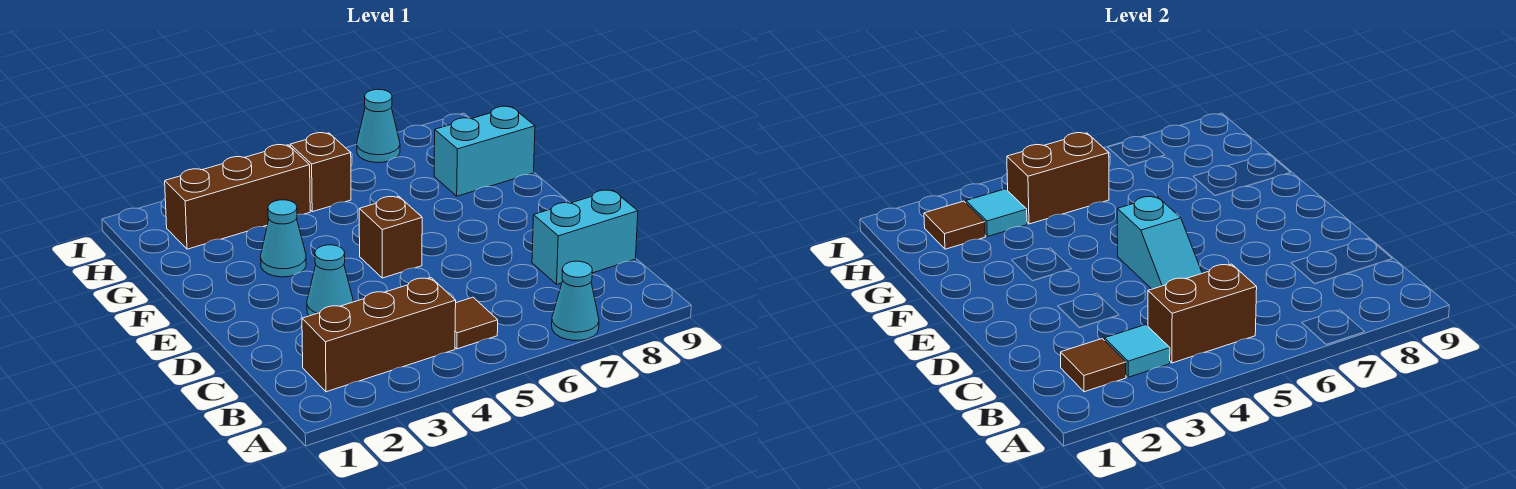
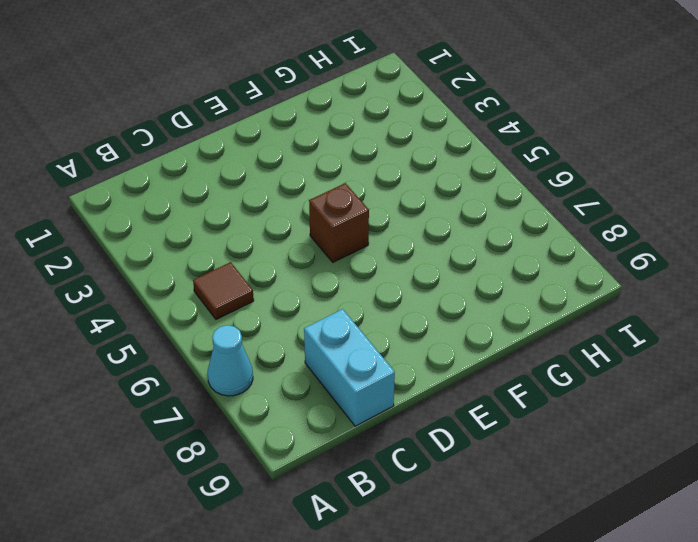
none -> brown brick B2:B4 level 1
none -> cyan cone D3 level 1
none -> cyan cone F3 level 1

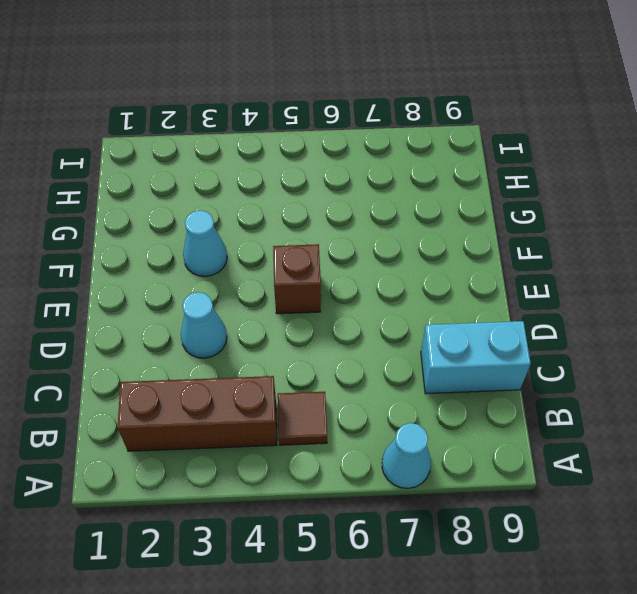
none -> cyan brick G8:G9 level 1
none -> brown brick H2:H4 level 1
none -> brown brick H5 level 1

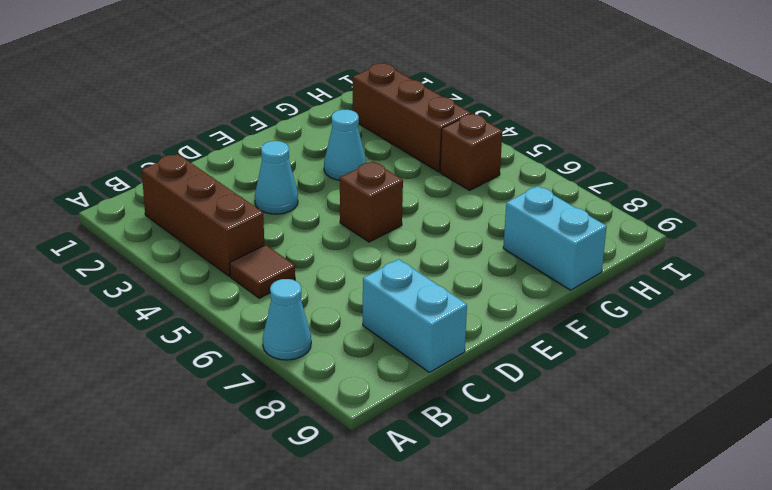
none -> cyan cone I7 level 1
none -> brown tile B2 level 2
none -> cyan tile B3 level 2

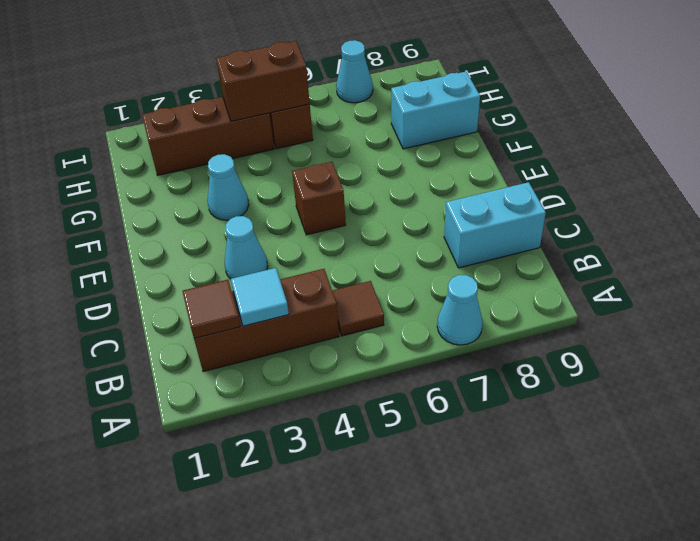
none -> brown brick B4:B5 level 2
none -> cyan slope D5:E5 level 2 top E
none -> brown tile H2 level 2

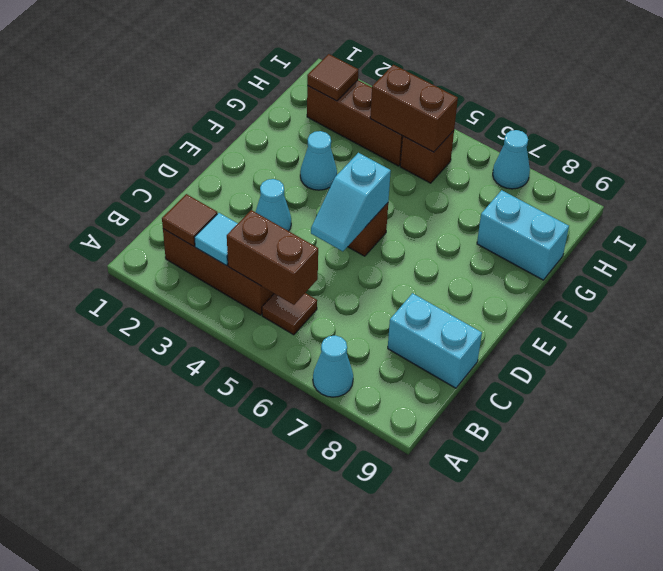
none -> cyan tile H3 level 2

